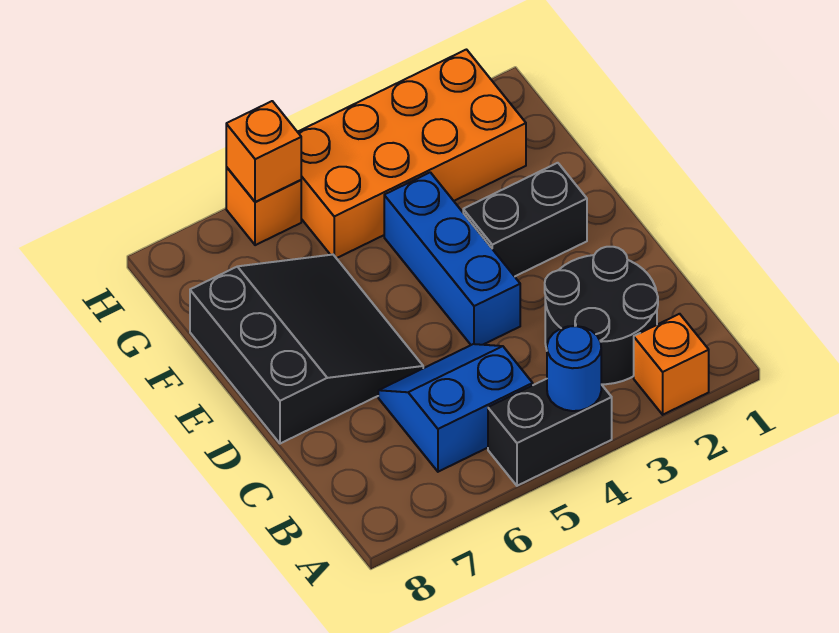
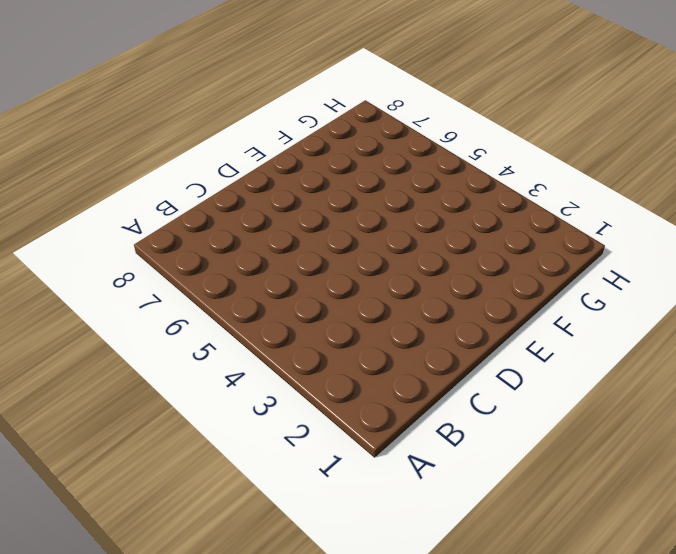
none -> orange brick A2 level 1
none -> black brick A4:A5 level 1

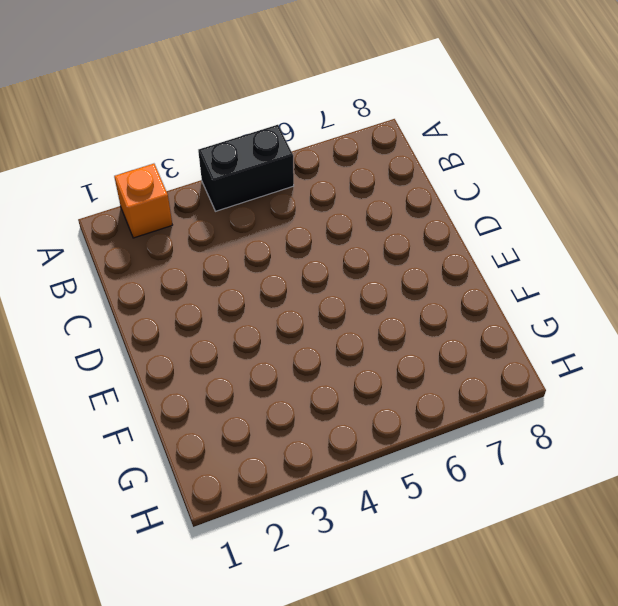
none -> black round brick B2:C3 level 1
none -> blue slope B5:C6 level 1 top B

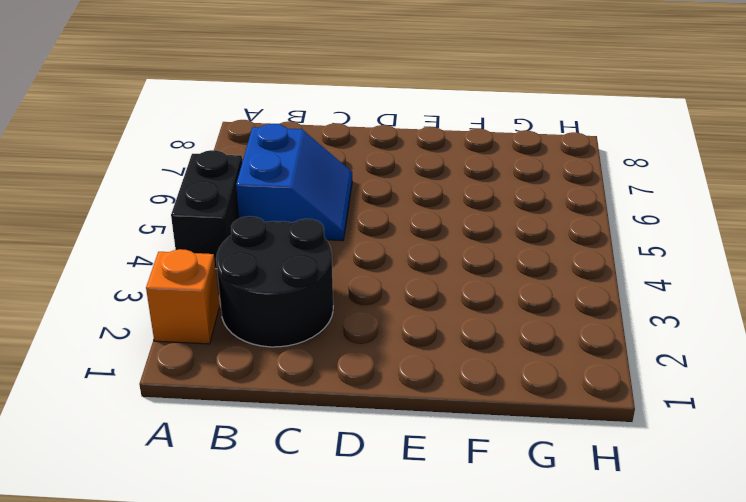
none -> blue brick D4:F4 level 1
none -> black slope D6:F8 level 1 top 8

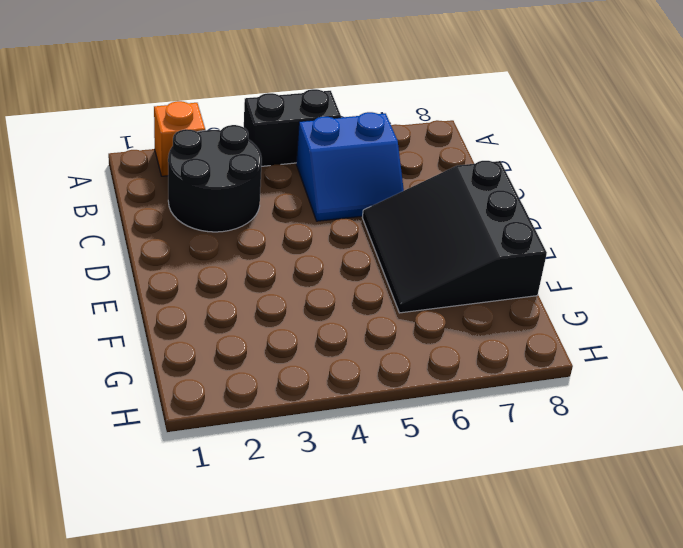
none -> blue brick D4:F4 level 1
none -> black brick E2:E3 level 1

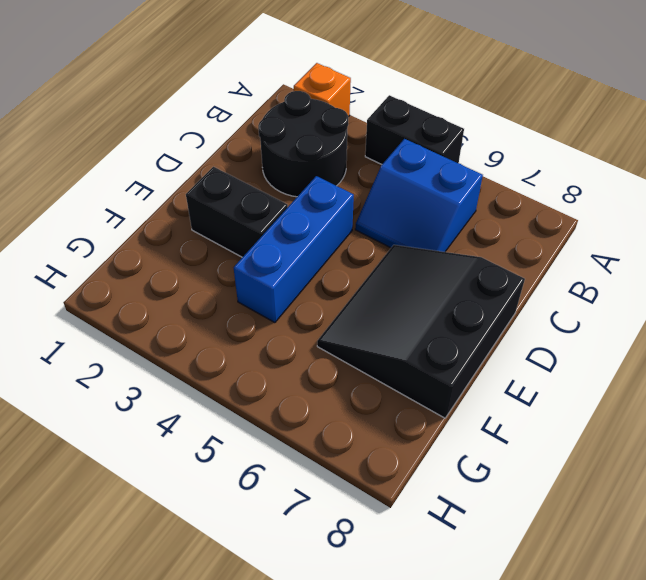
none -> orange brick G2:H5 level 1
none -> orange brick H6 level 1

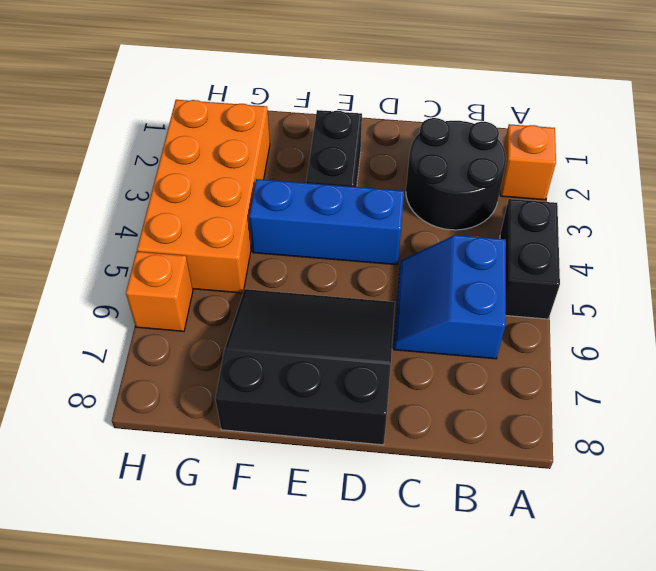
none -> blue round brick A4 level 2
none -> orange brick H6 level 2

